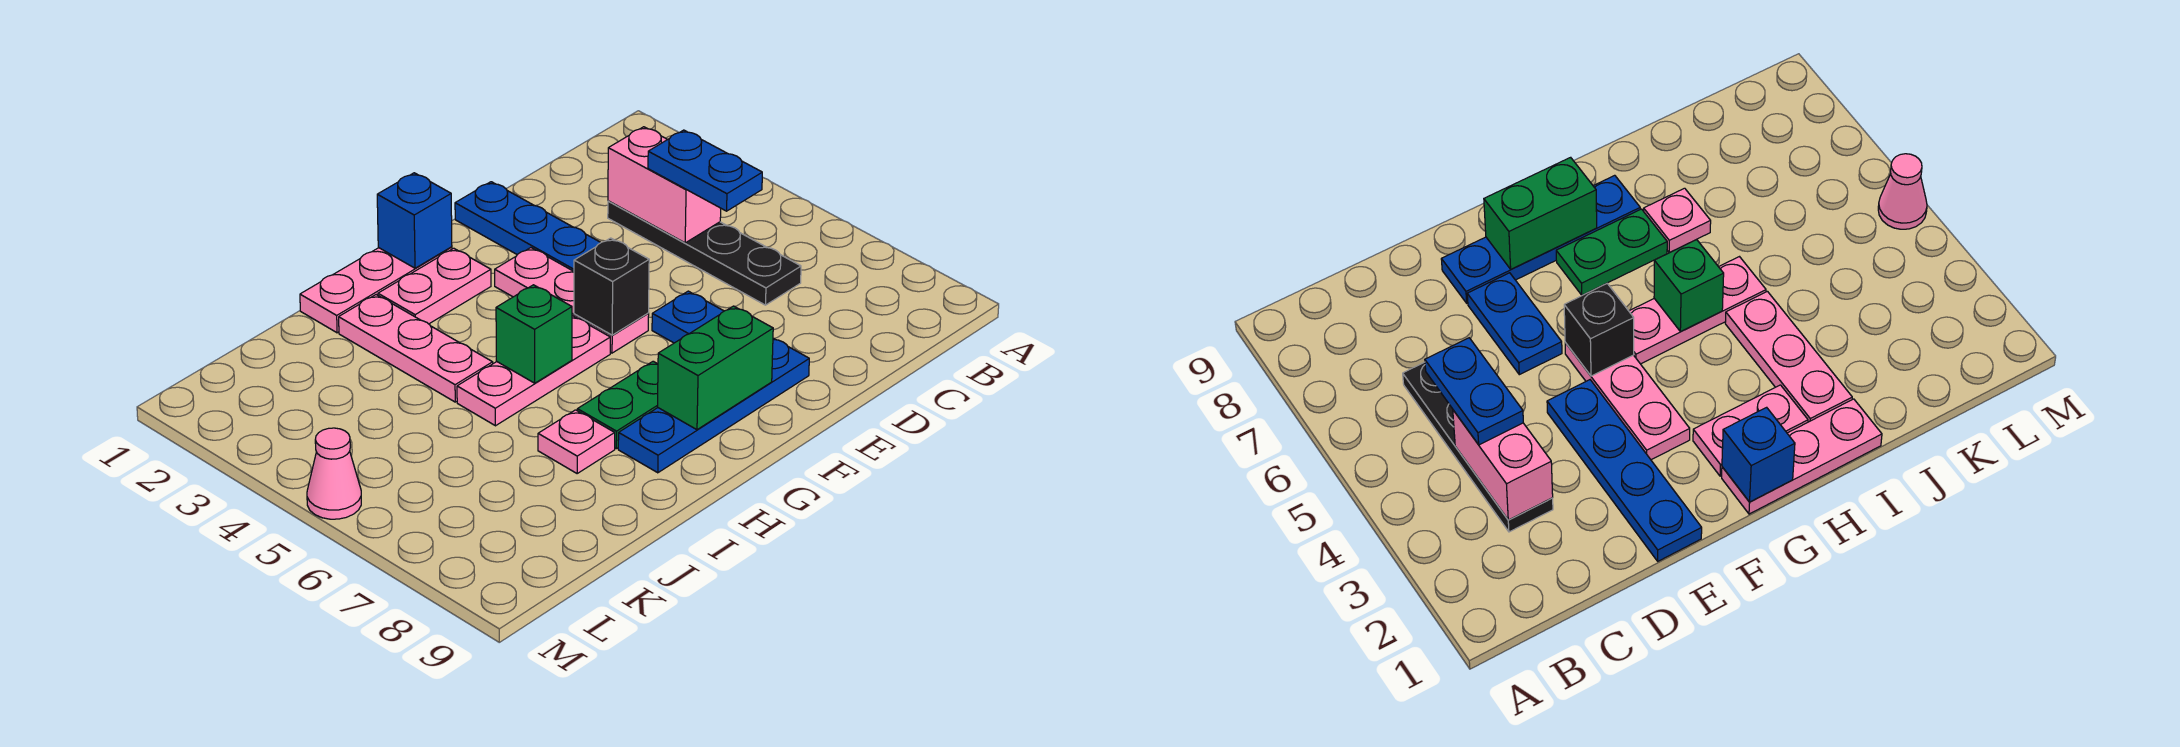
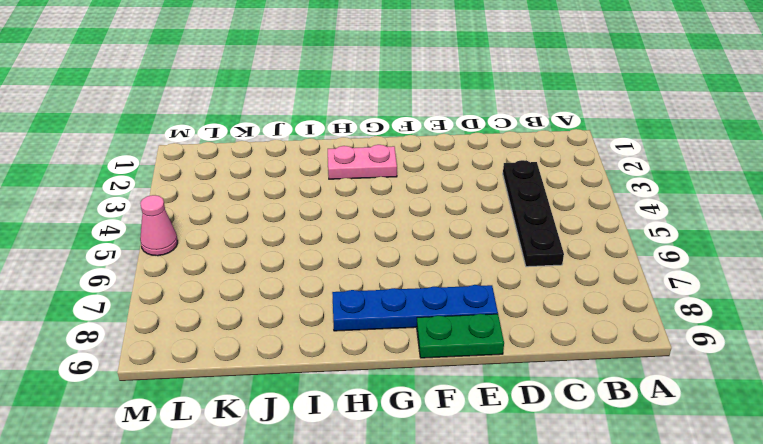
green plate E9:F9 level 1 -> green plate G7:H7 level 1
none -> blue plate E1:E4 level 1
none -> blue plate E6:E7 level 1
none -> pink plate F3:F5 level 1

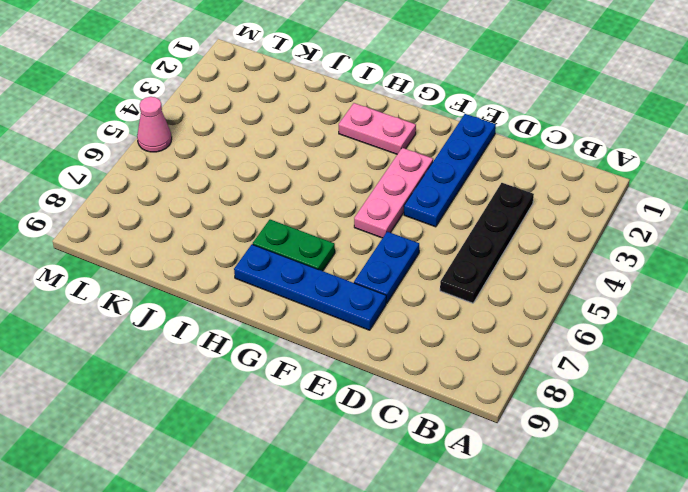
none -> pink plate G1:I1 level 1
none -> pink plate G5:I5 level 1
none -> pink plate I2:I4 level 1

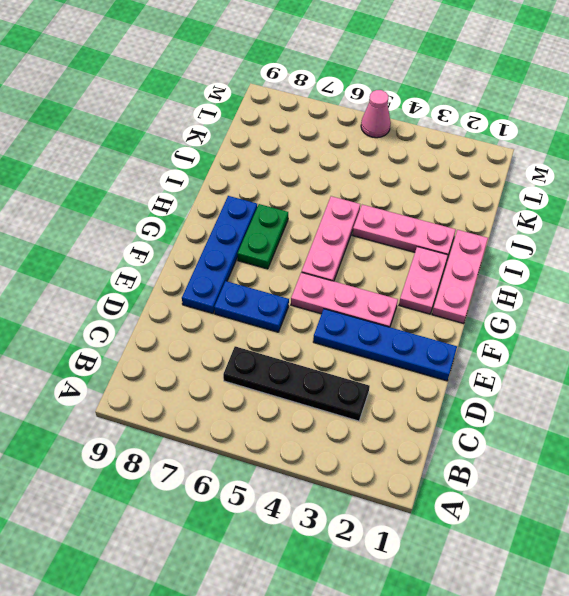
none -> pink plate I7 level 1
none -> pink brick C3:C4 level 2
none -> black brick F5 level 2

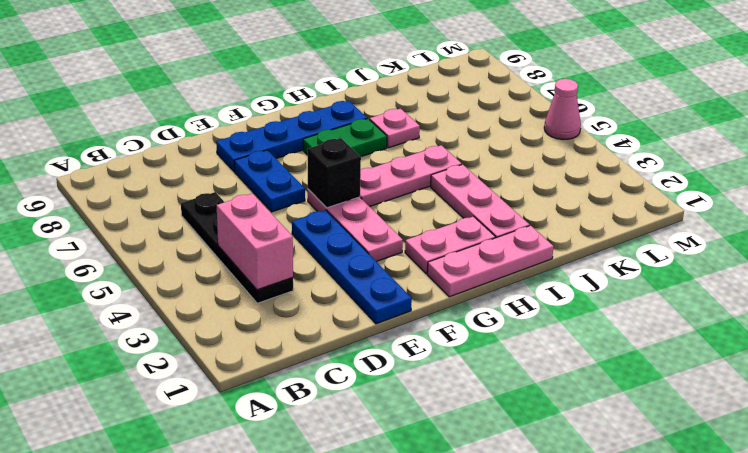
none -> green brick F8:G8 level 2
none -> blue brick G1 level 2
none -> green brick H5 level 2

